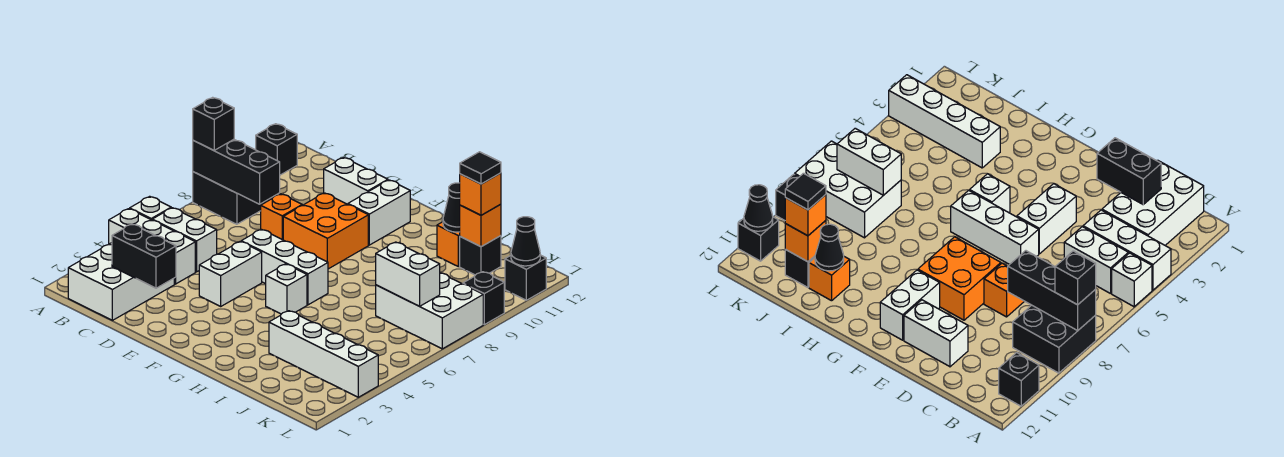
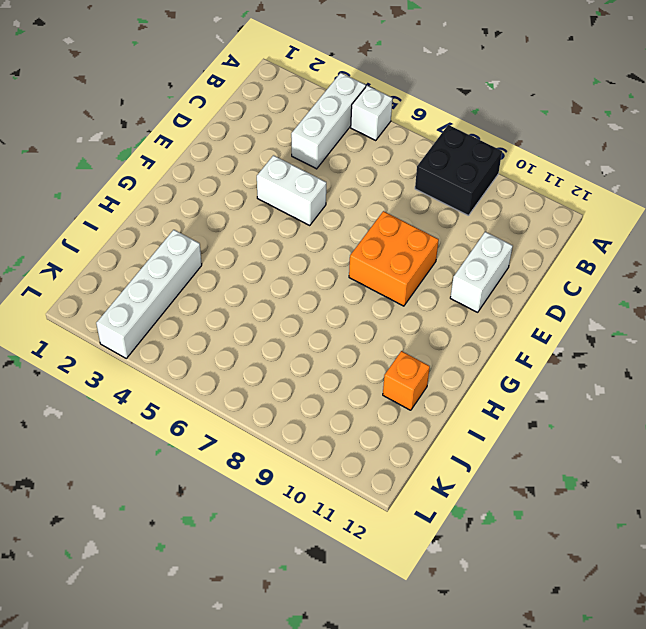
none -> black brick A11 level 1
none -> white brick B1:C3 level 1
none -> white brick B5:C5 level 1

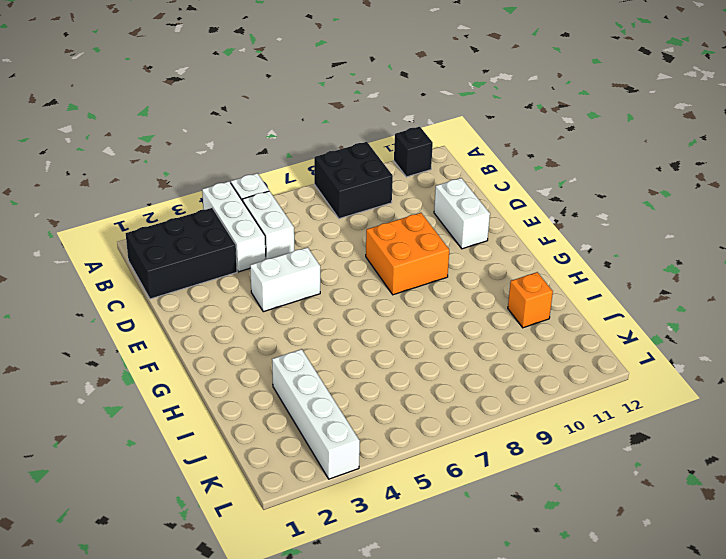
black brick B1:C3 level 1 -> white brick B1:C3 level 1
none -> orange brick D8 level 1
none -> white brick E6:G6 level 1
none -> white brick F10:F11 level 1

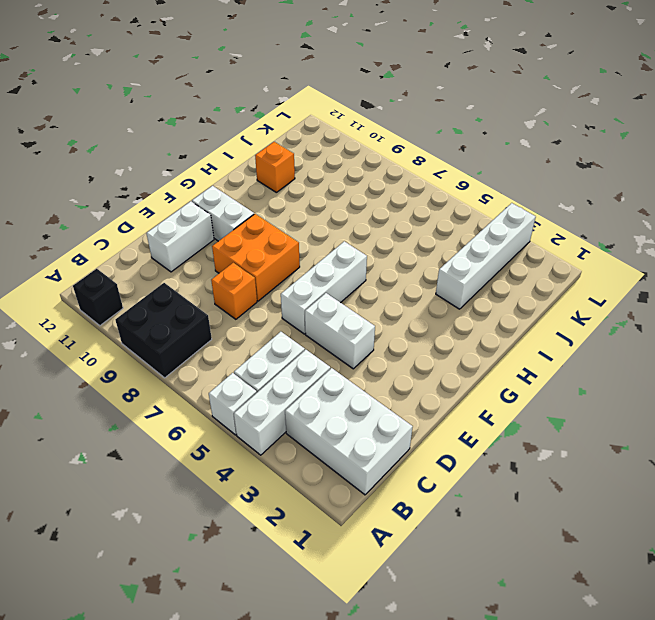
none -> white brick G5 level 1
none -> white brick J7:L8 level 1
none -> black brick J11 level 1

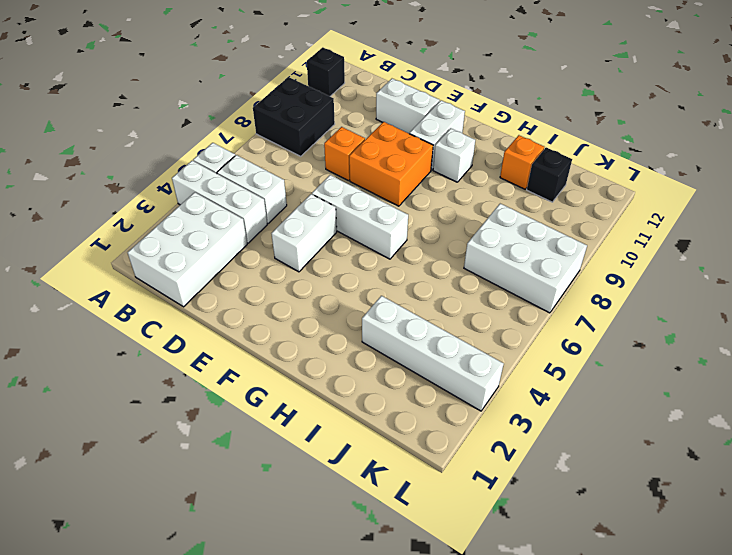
white brick G10 level 1 -> white brick G5 level 1
none -> black brick L9 level 1
none -> black brick L11 level 1
none -> black brick A8:C8 level 2

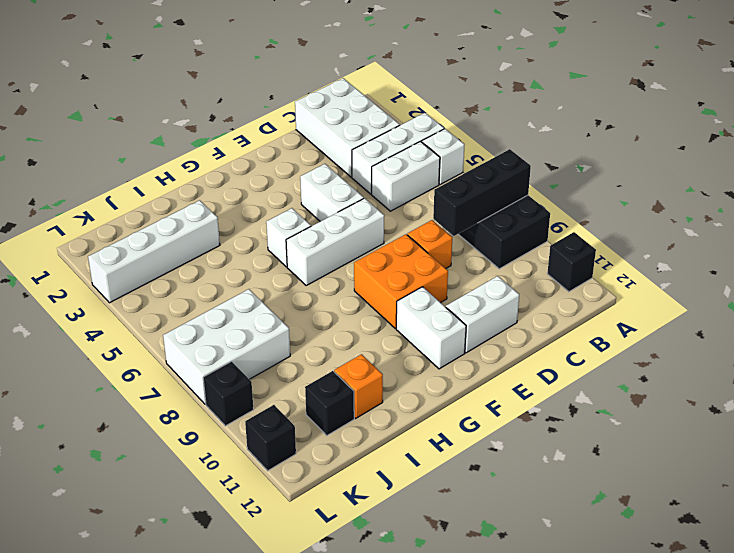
none -> black brick C2:D2 level 2
none -> black cone I11 level 2
none -> white brick J7:K7 level 2

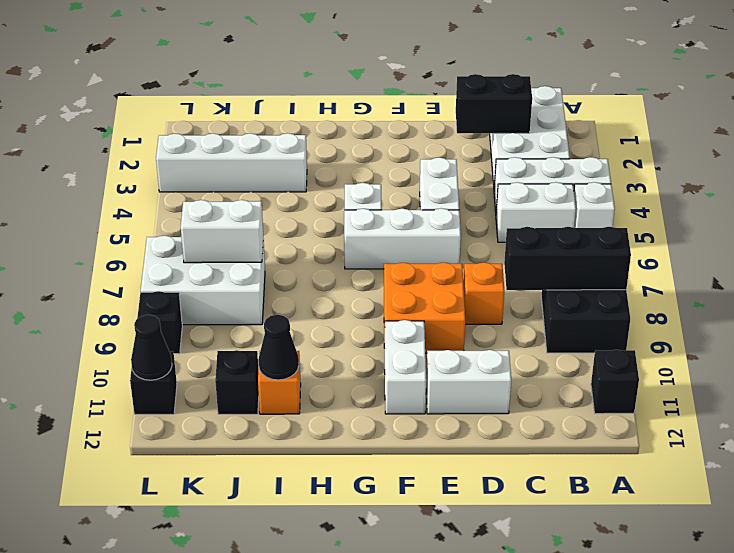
none -> orange brick J11 level 2
none -> black brick A8 level 3
none -> orange brick J11 level 3

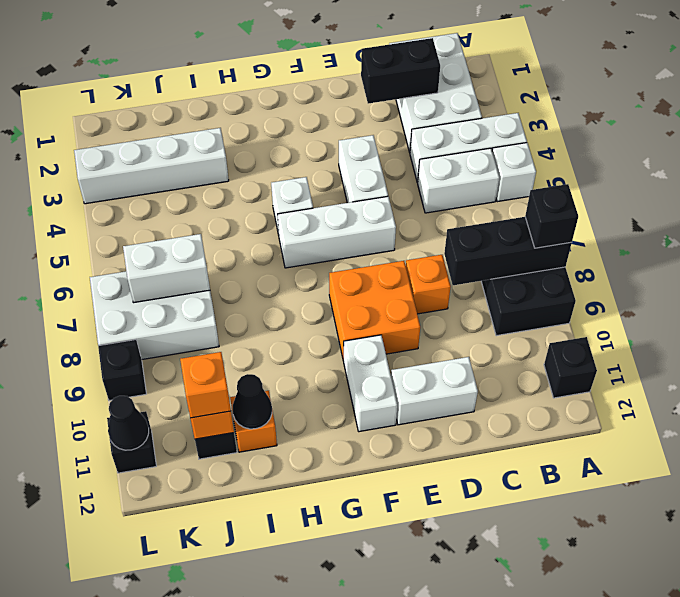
none -> black tile J11 level 4

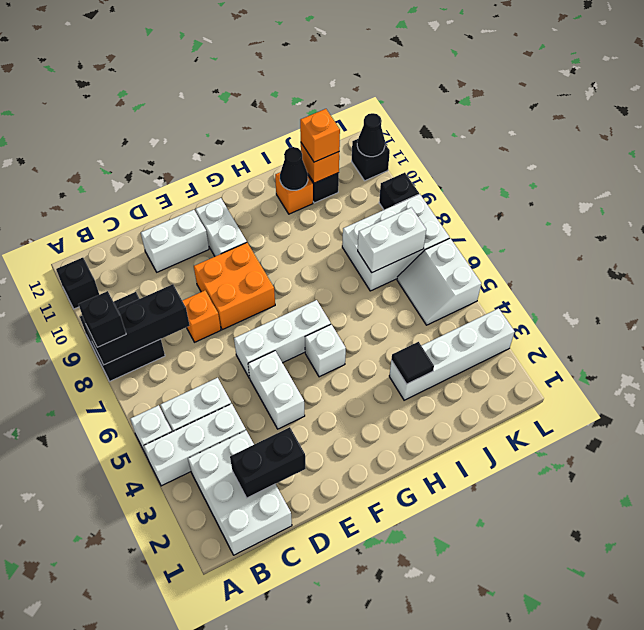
black tile I3 level 2 -> black tile J11 level 4
white slope K5:L6 level 1 top L -> none

